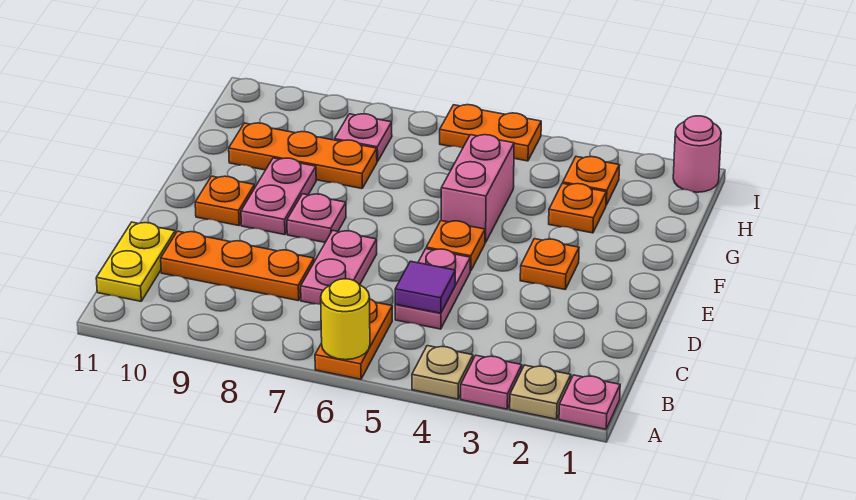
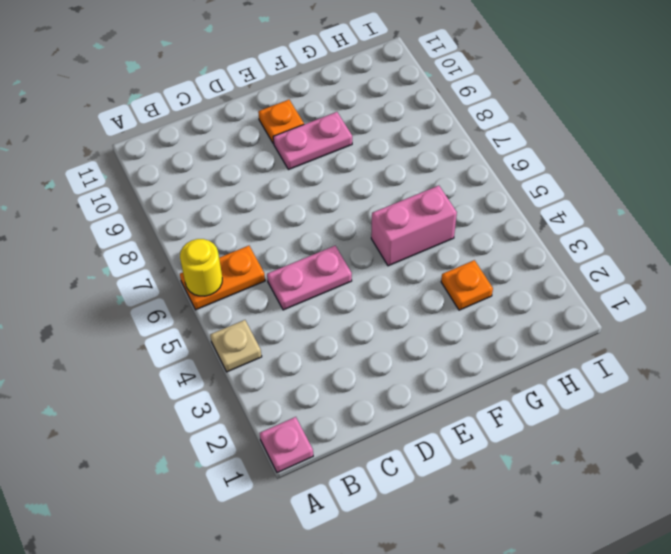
none -> tan plate A2 level 1
none -> pink plate A3 level 1
none -> yellow plate B11:C11 level 1

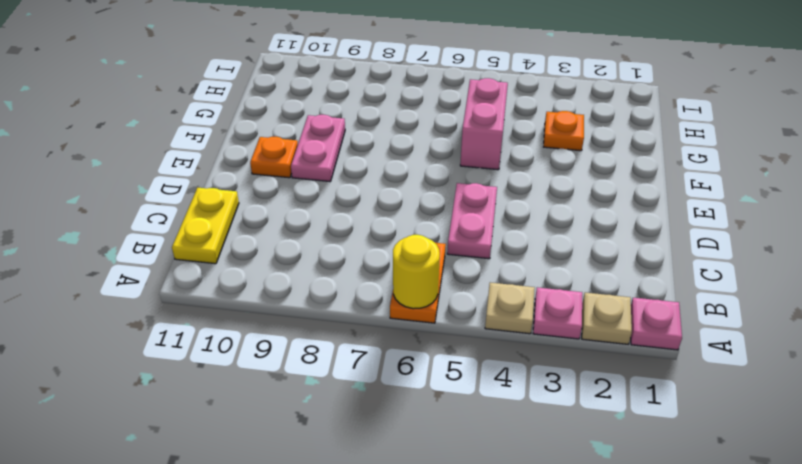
none -> pink plate C7:D7 level 1
none -> orange plate C8:C10 level 1
none -> orange plate E3 level 1

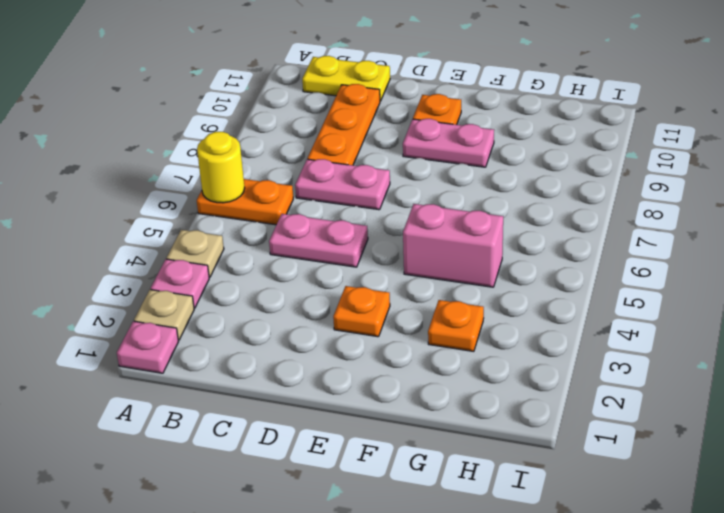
none -> orange plate E5 level 1
none -> pink plate E8 level 1
none -> orange plate G8:G10 level 1

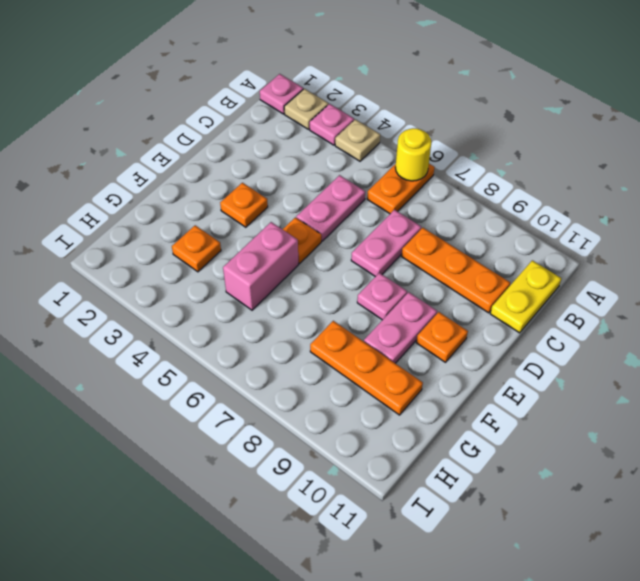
none -> orange plate H3 level 1
none -> pink plate H8 level 1
none -> pink round brick I1 level 1

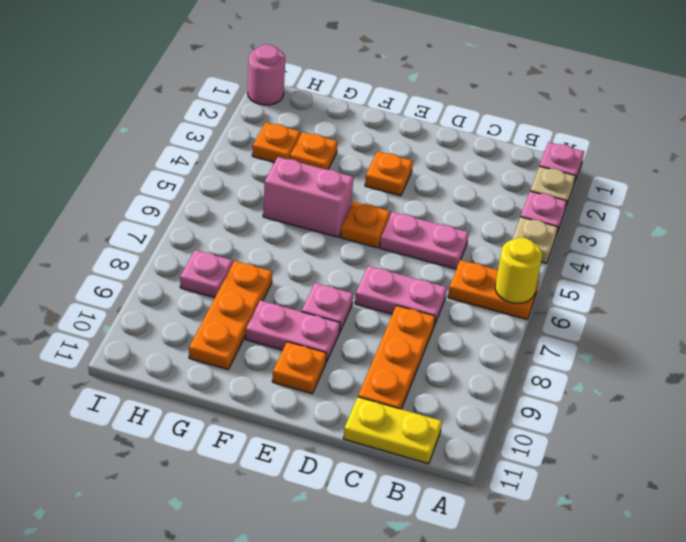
none -> orange plate I5:I6 level 1
none -> purple tile C5 level 2

